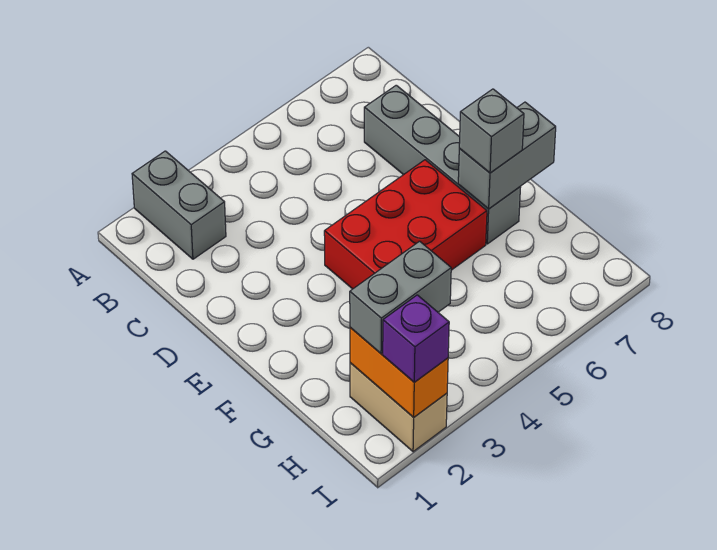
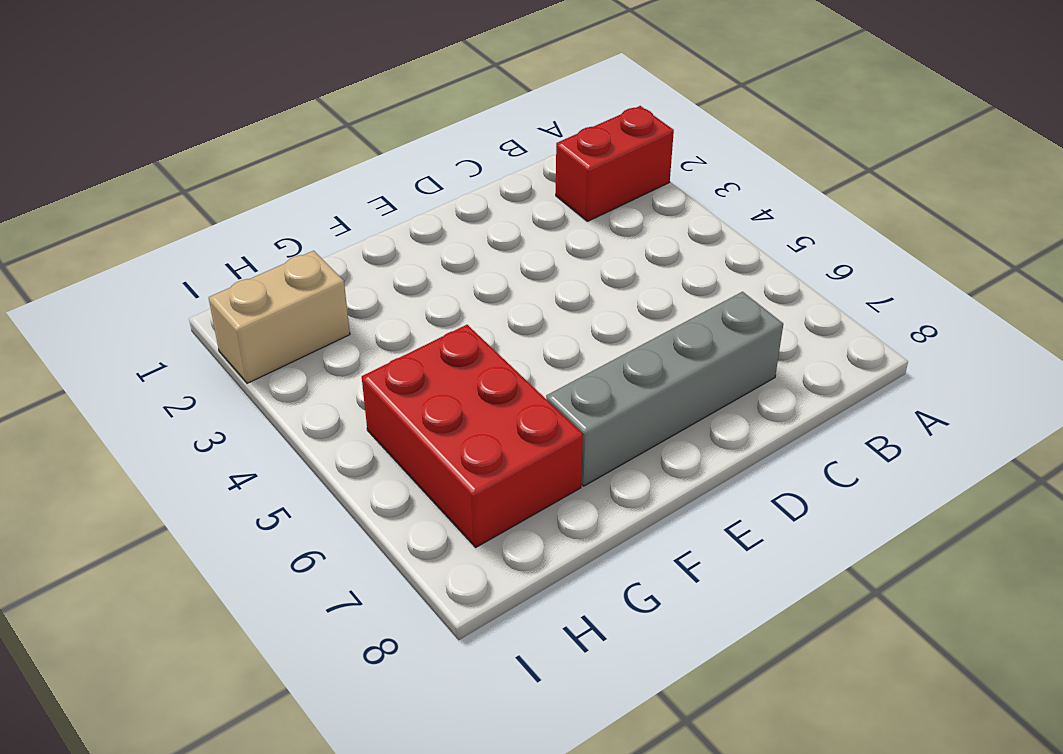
red brick A2:B2 level 1 -> grey brick A2:B2 level 1
red brick G5:H7 level 1 -> red brick E4:F6 level 1
none -> grey brick F7:F8 level 2
none -> orange brick H2:I2 level 2

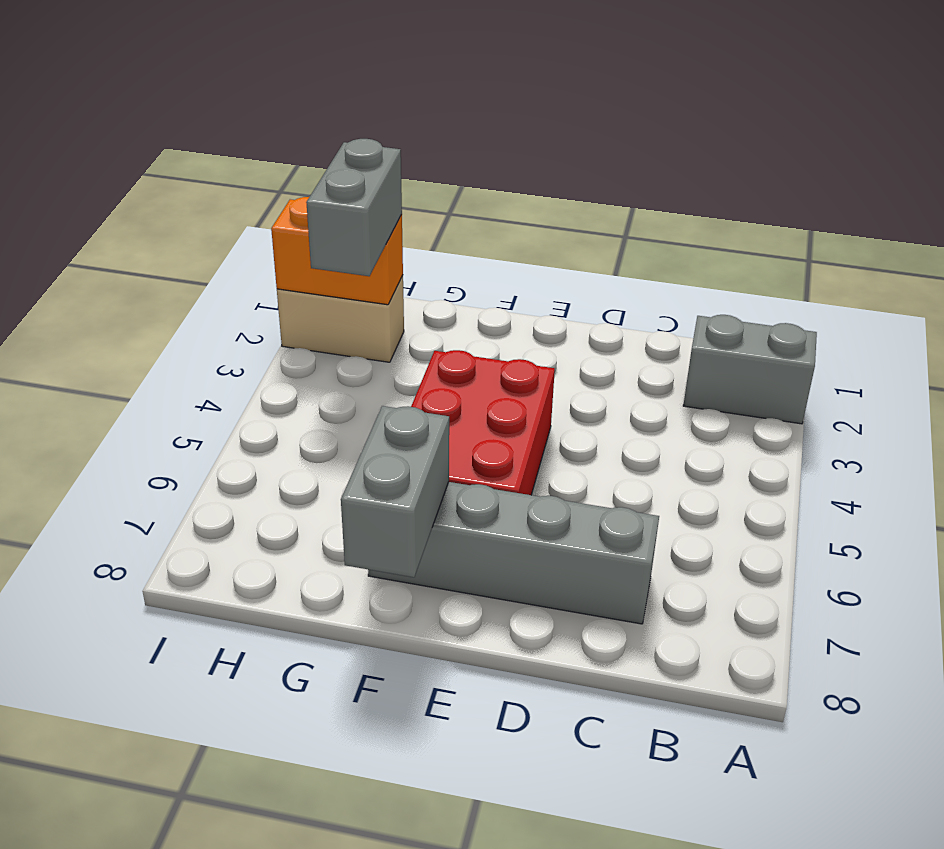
none -> grey brick F7 level 3
none -> purple brick I2 level 3

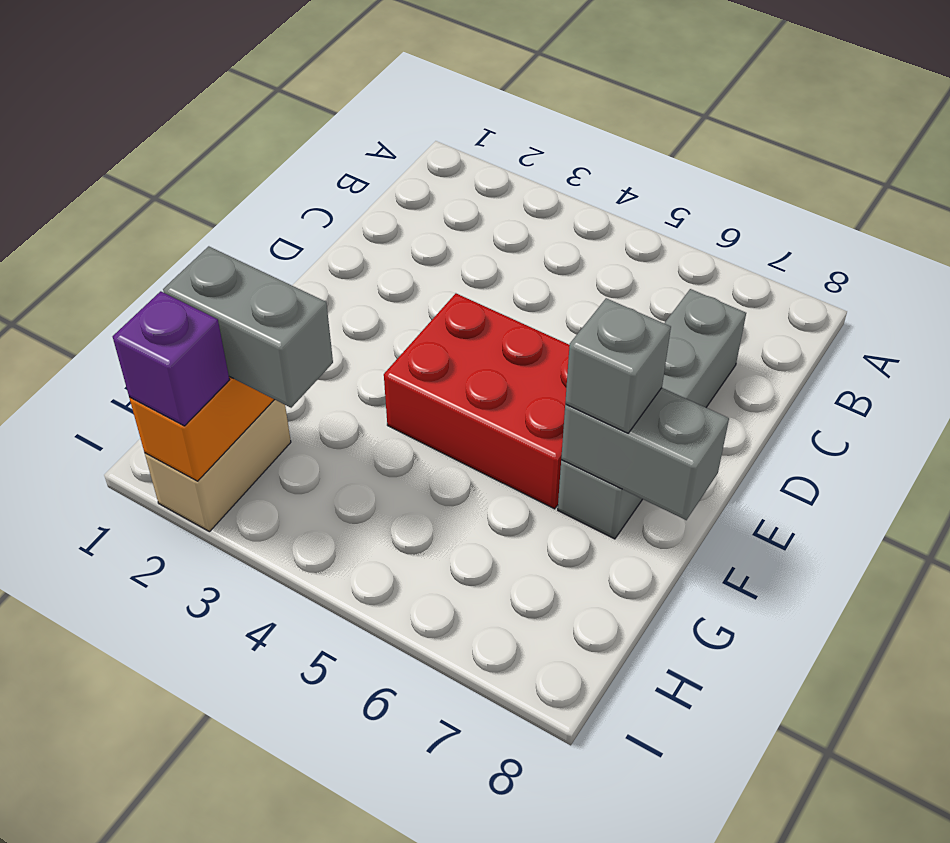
none -> grey brick A2:B2 level 1

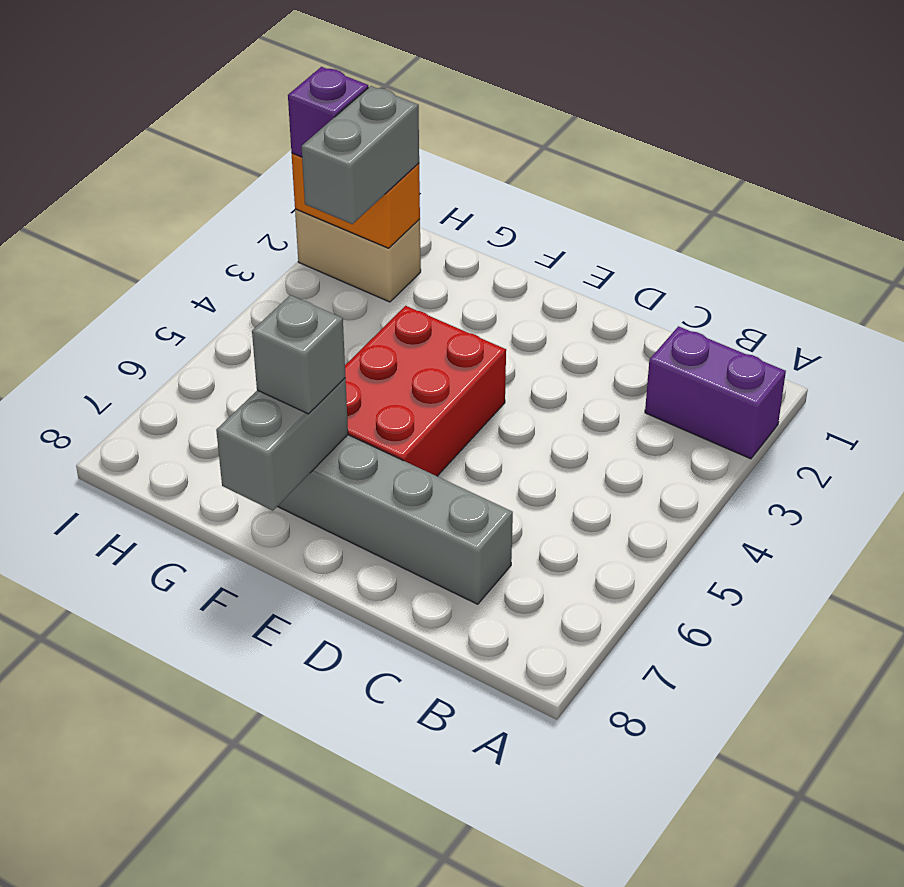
purple brick A2:B2 level 1 -> grey brick A2:B2 level 1

